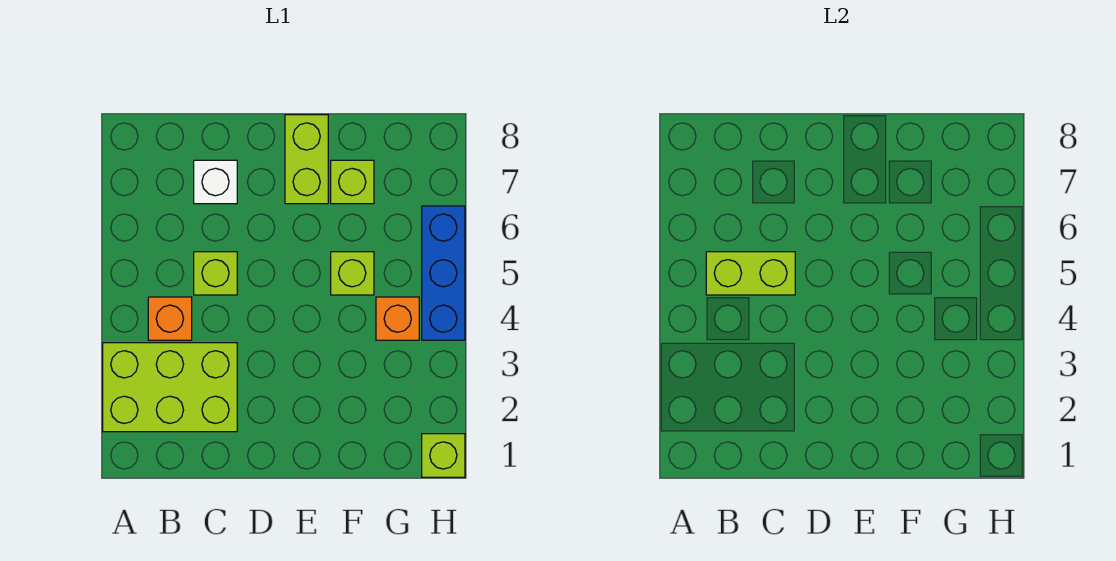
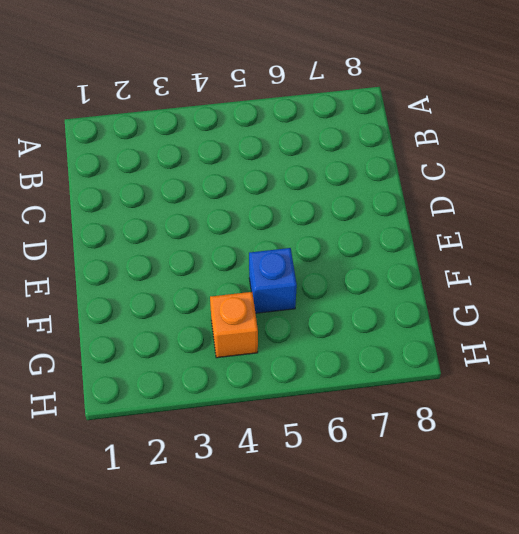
blue brick F5 level 1 -> lime brick F5 level 1
none -> lime brick A2:C3 level 1
none -> orange brick B4 level 1

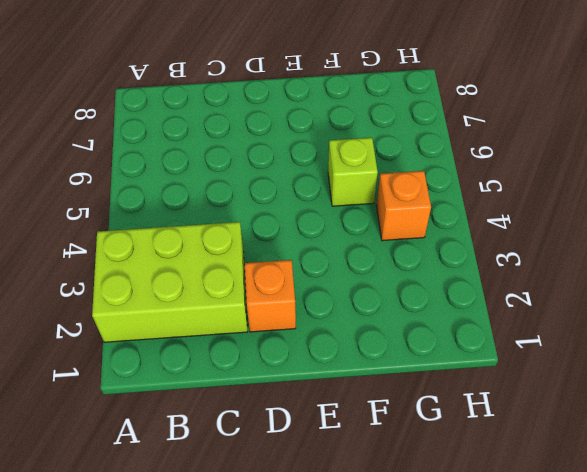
orange brick D2 level 1 -> orange brick B4 level 1
none -> lime brick C5 level 1
none -> white brick C7 level 1

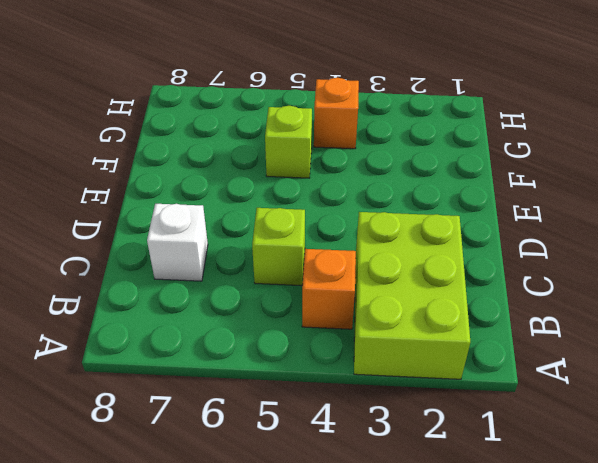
none -> lime brick E7:E8 level 1
none -> lime brick F7 level 1

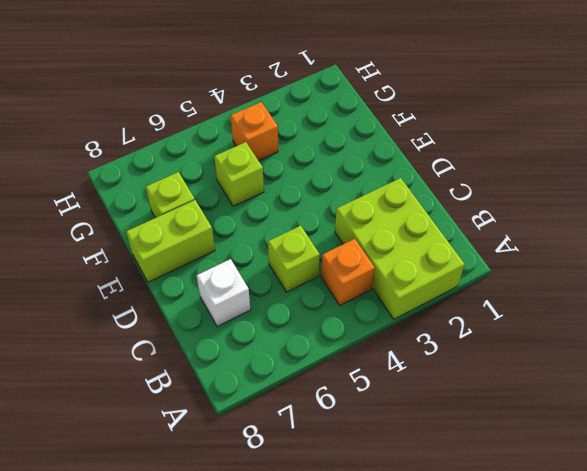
none -> lime brick H1 level 1
none -> blue brick H4:H6 level 1

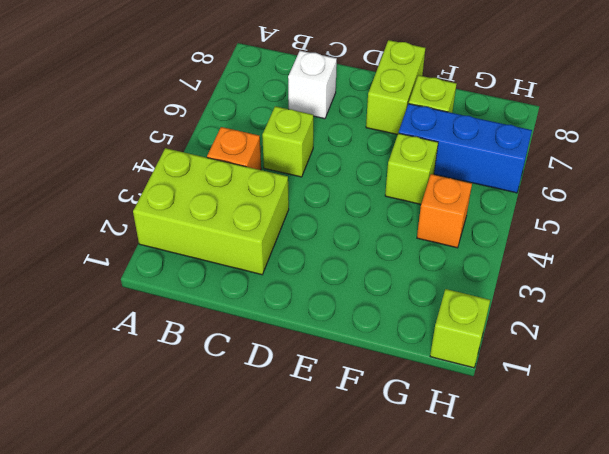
blue brick F6:H6 level 1 -> blue brick H4:H6 level 1
none -> lime brick B5:C5 level 2

